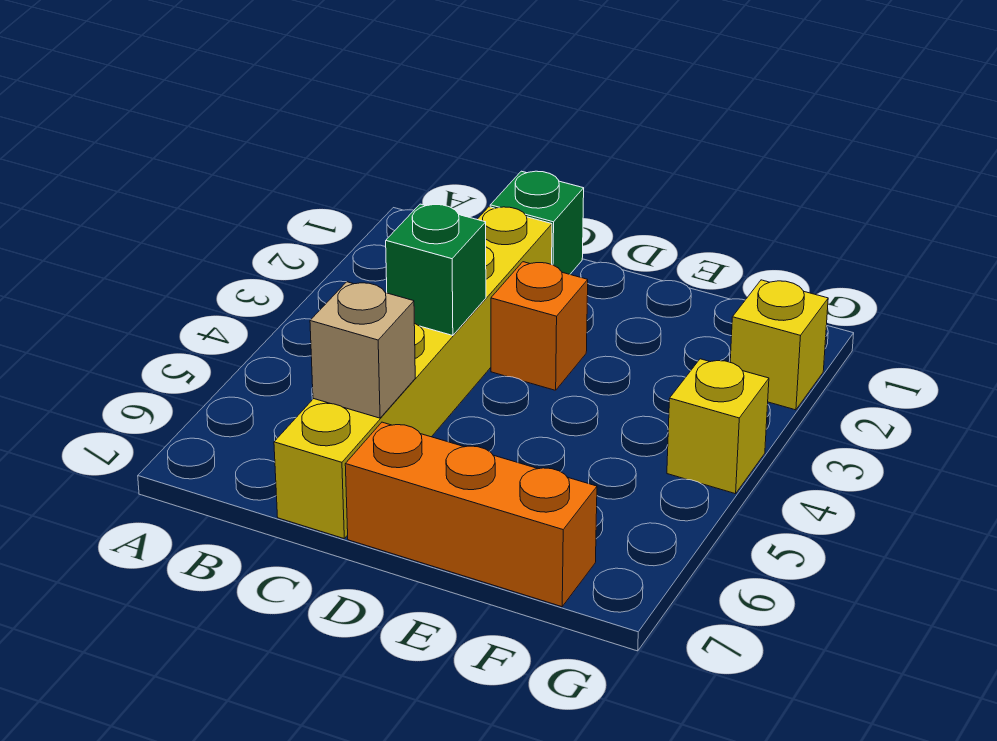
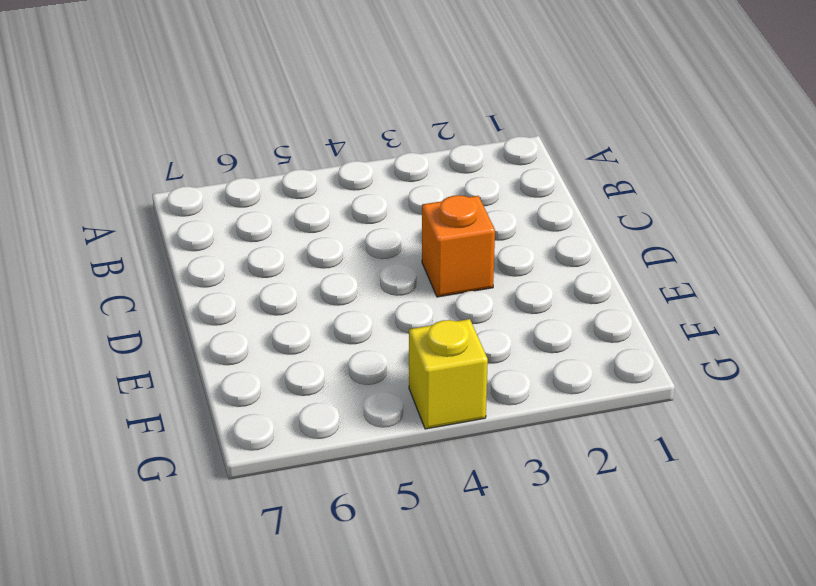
none -> green brick C1 level 1
none -> yellow brick C2:C7 level 1

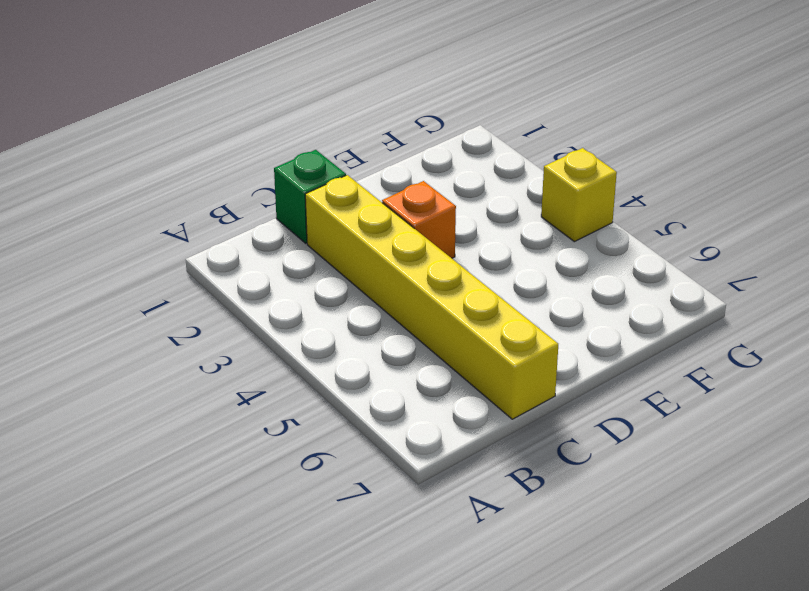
none -> orange brick D7:F7 level 1
none -> yellow brick G2 level 1

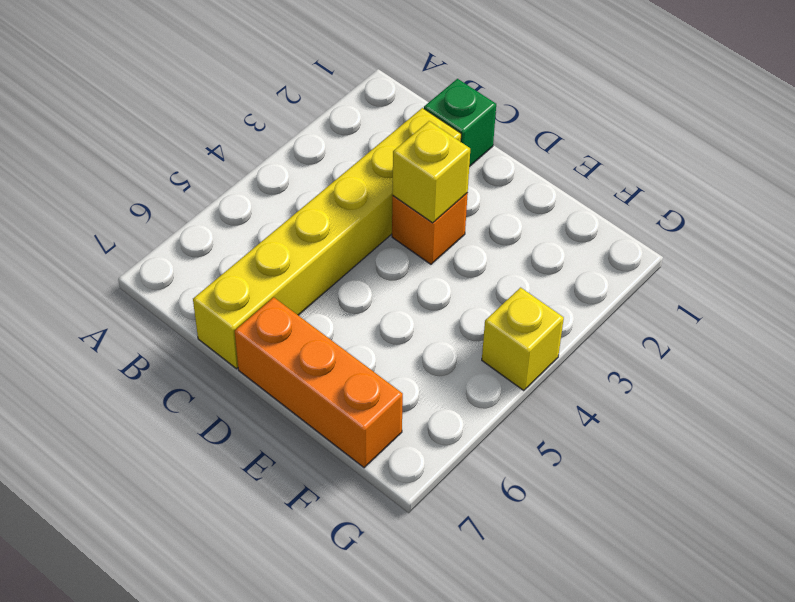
yellow brick D3 level 2 -> yellow brick G2 level 1
none -> green brick C4 level 2
none -> tan brick C6 level 2

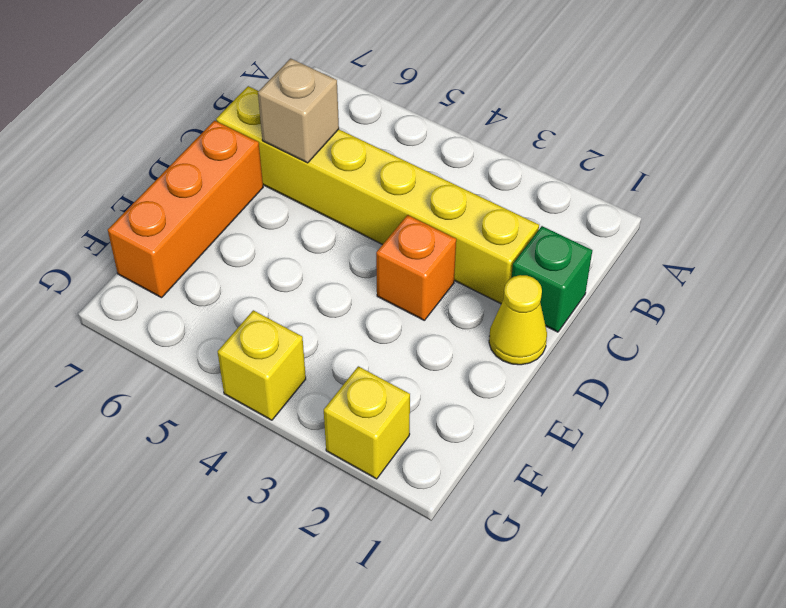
yellow cone D1 level 1 -> none
none -> green brick C4 level 2

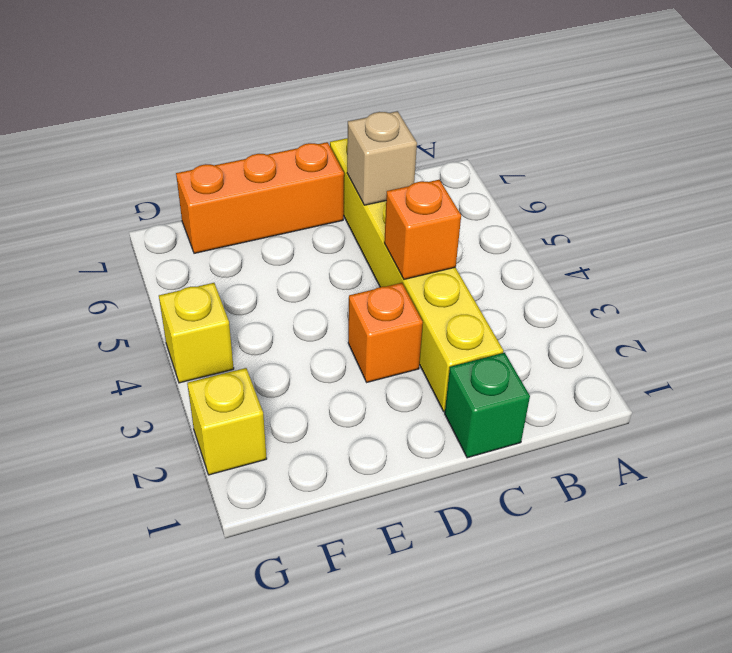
orange brick C4 level 2 -> green brick C4 level 2

